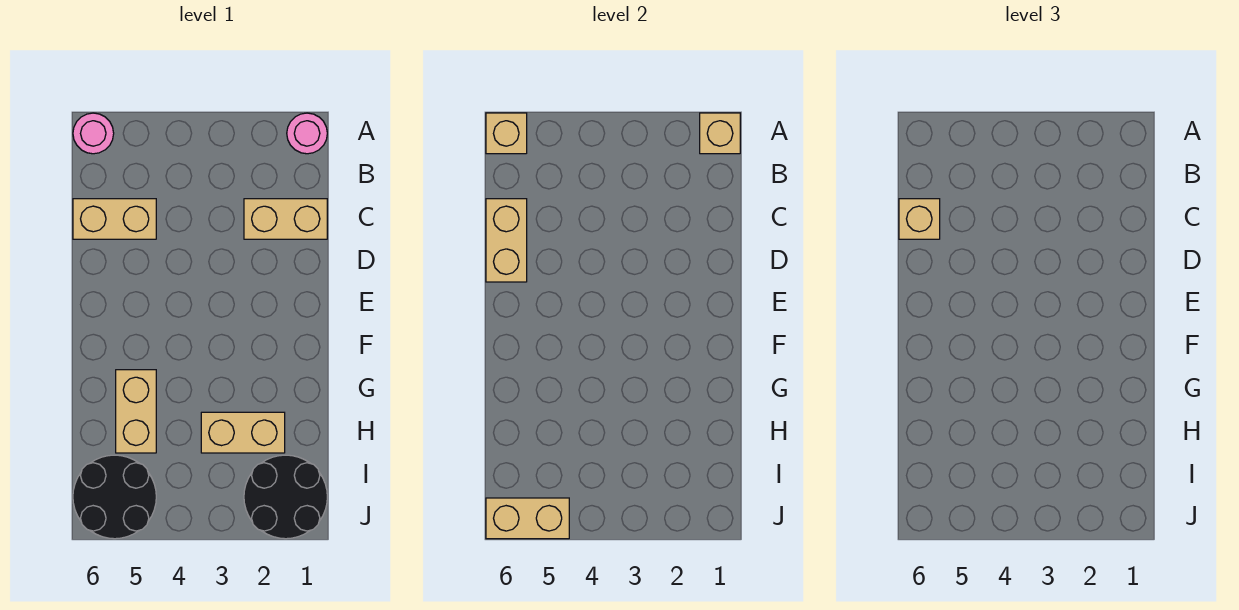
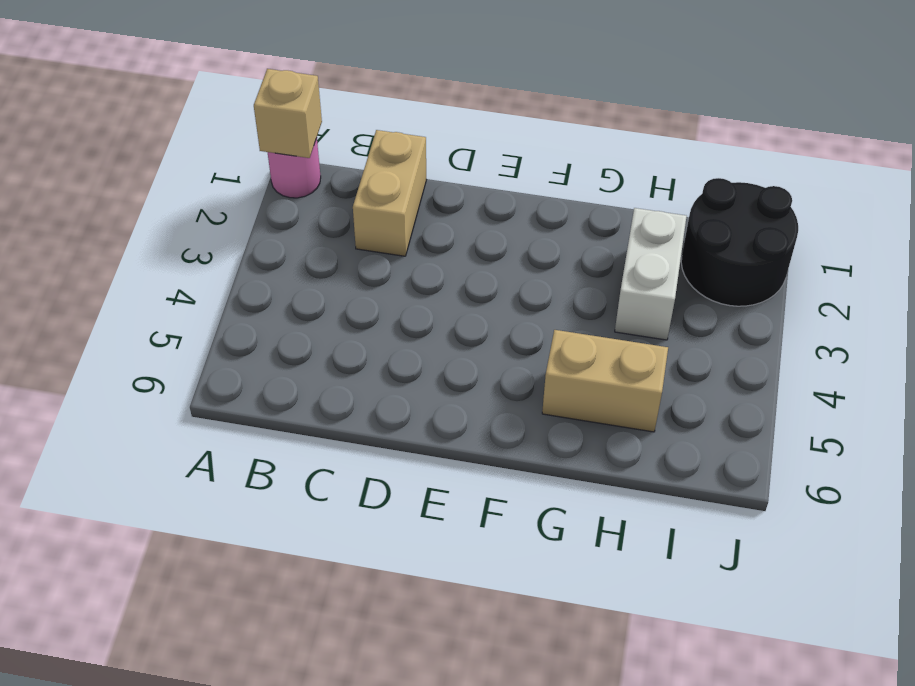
white brick H2:H3 level 1 -> tan brick H2:H3 level 1
none -> pink round brick A6 level 1
none -> tan brick C5:C6 level 1
none -> black round brick I5:J6 level 1

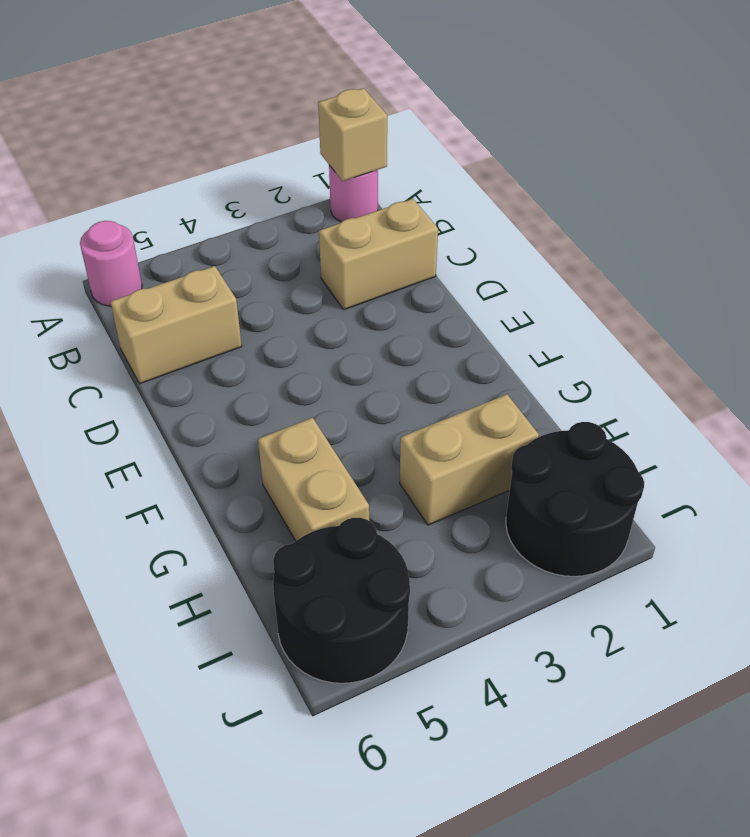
none -> tan brick A6 level 2
none -> tan brick C6:D6 level 2
none -> tan brick J5:J6 level 2

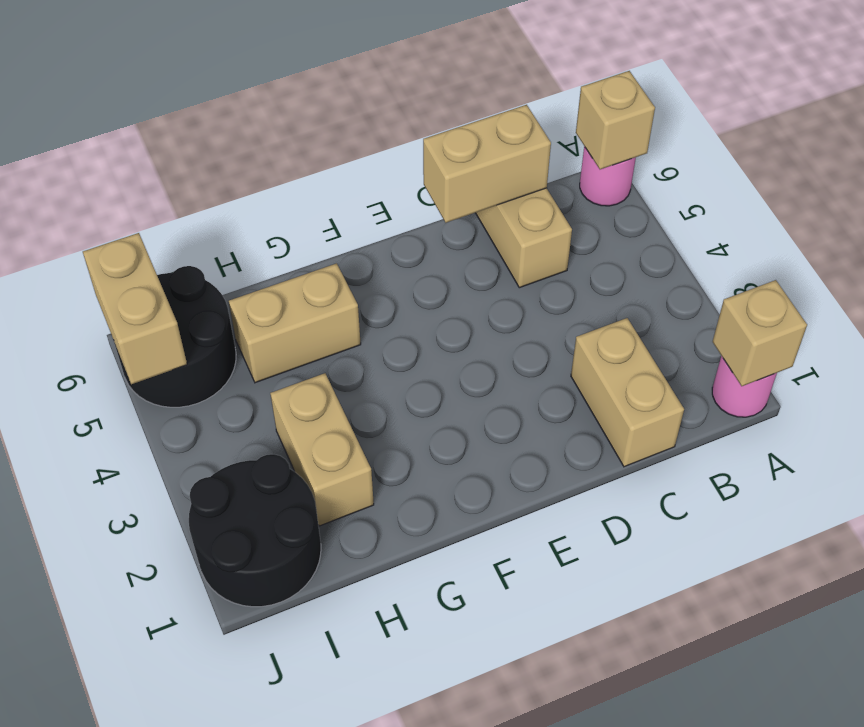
none -> tan brick C6 level 3

